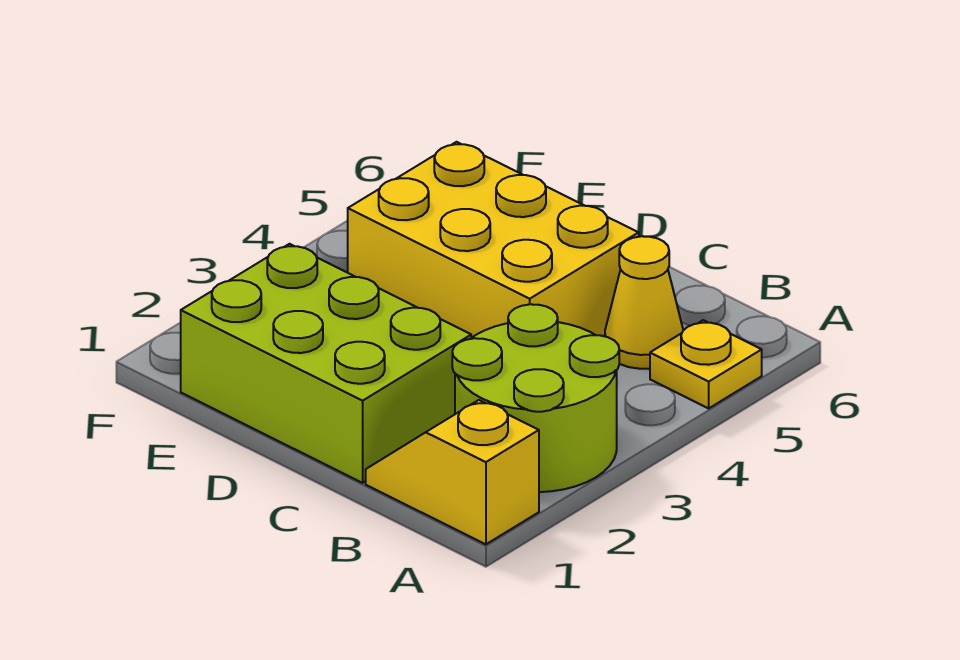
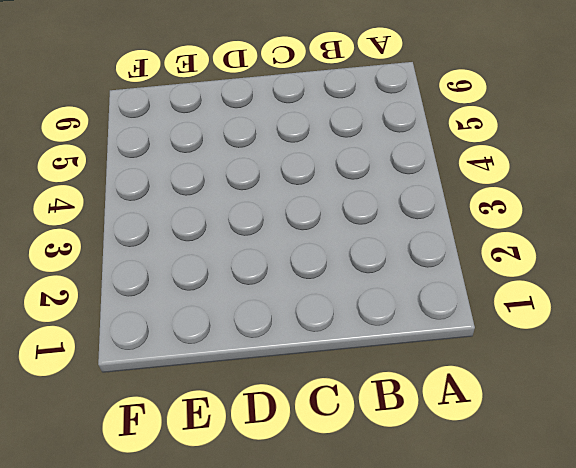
none -> yellow slope A1:B1 level 1 top A
none -> lime round brick A2:B3 level 1

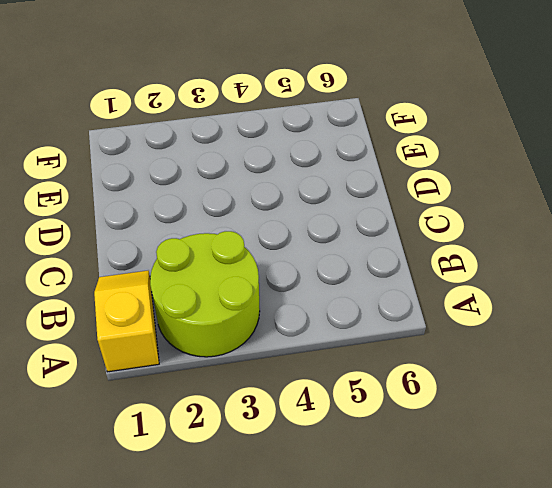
none -> yellow plate A5 level 1
none -> yellow cone B5 level 1

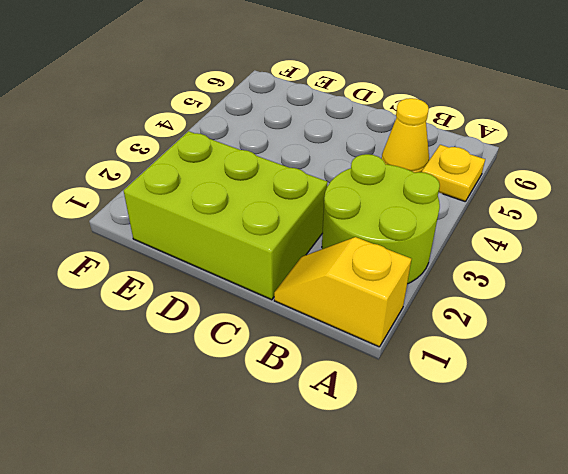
none -> yellow brick C4:E5 level 1

